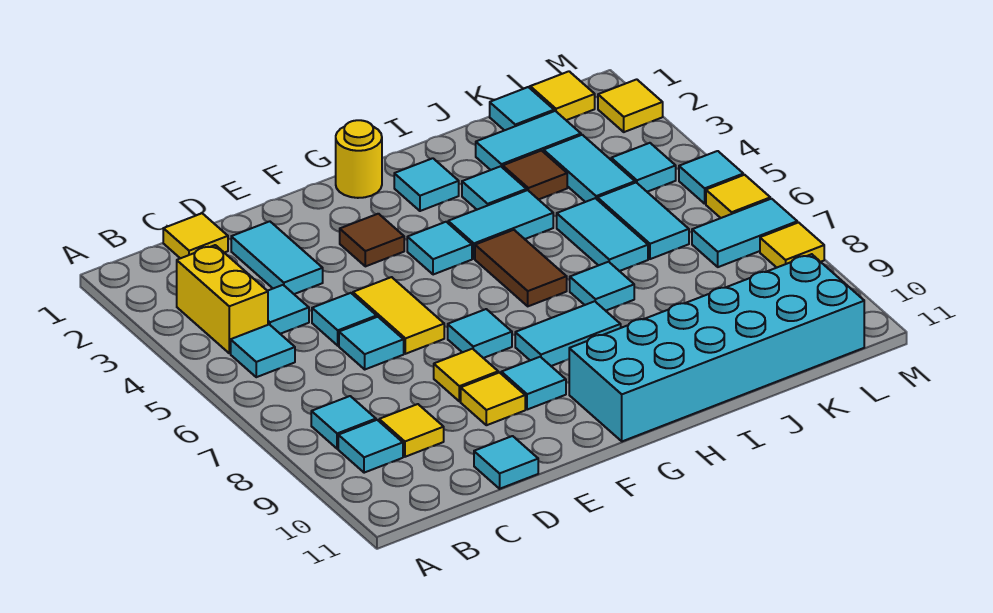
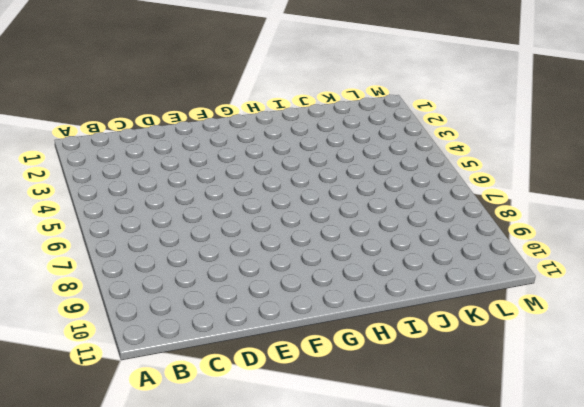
none -> yellow brick B3:B4 level 1
none -> cyan tile B5 level 1
none -> cyan tile B8 level 1
none -> cyan tile B9 level 1

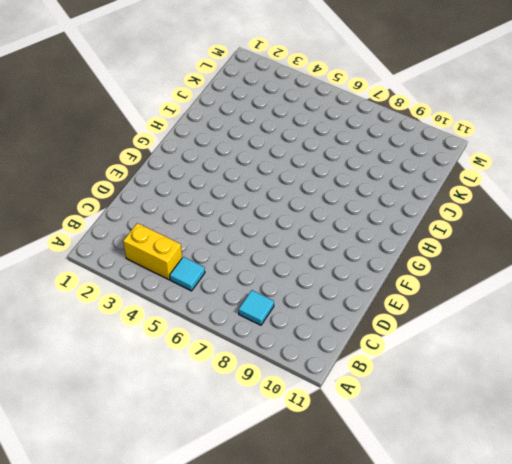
none -> cyan tile B9 level 1
none -> yellow tile C1 level 1
none -> cyan tile C4 level 1
none -> yellow tile C9 level 1

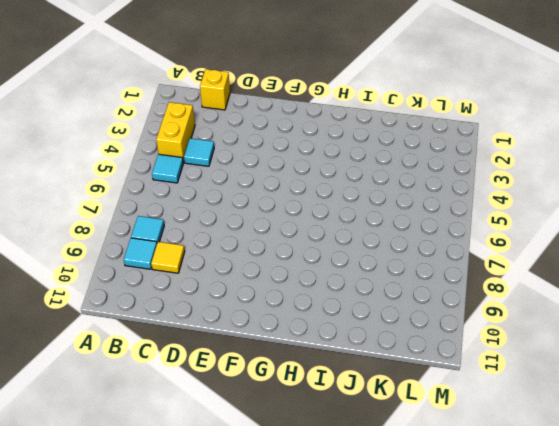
yellow brick C1 level 1 -> yellow tile C1 level 1
none -> cyan tile D2:D3 level 1
none -> cyan tile D5 level 1
none -> cyan tile D6 level 1
none -> cyan tile D11 level 1

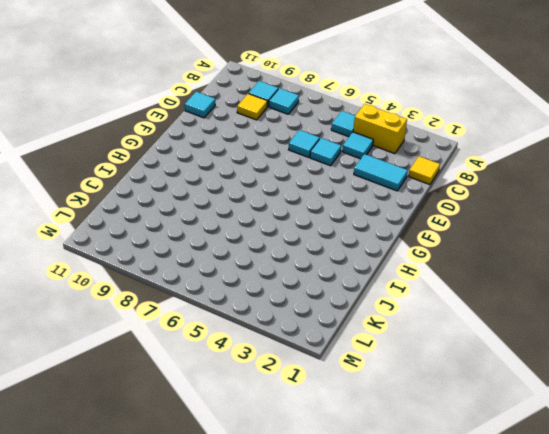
none -> yellow tile E5:E6 level 1
none -> yellow tile E8 level 1
none -> yellow tile E9 level 1
none -> brown tile F3 level 1

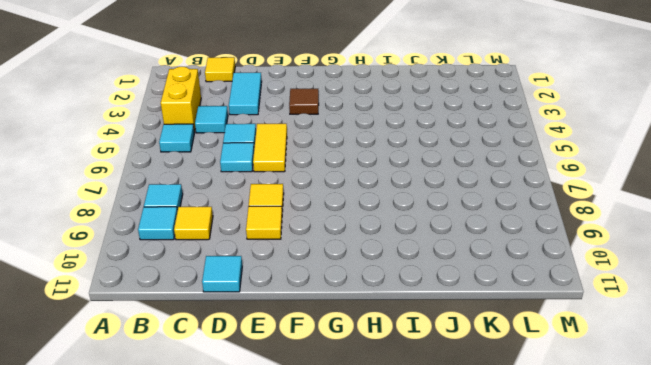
none -> cyan tile F7 level 1
none -> cyan tile F9 level 1
none -> yellow round brick G1 level 1
none -> cyan tile G4 level 1

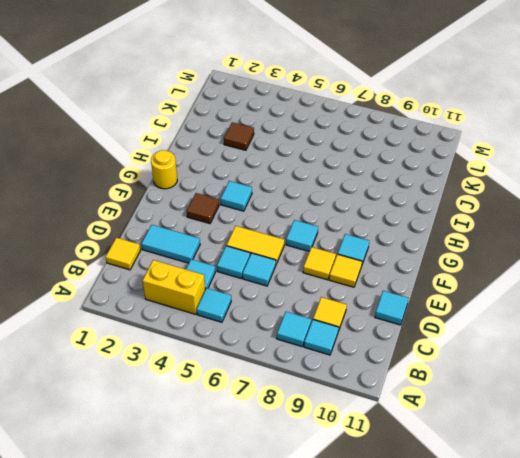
none -> cyan tile G8:H8 level 1
none -> cyan brick G10:L11 level 1
none -> cyan tile H2 level 1
none -> cyan tile H4:I4 level 1

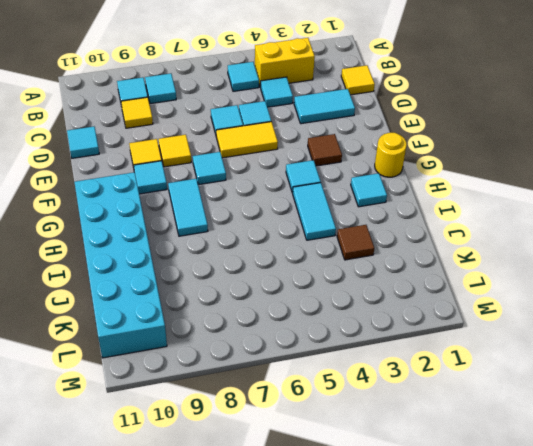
none -> brown tile H5:H6 level 1
none -> cyan tile I3 level 1
none -> cyan tile I7 level 1
none -> cyan tile J2:K2 level 1

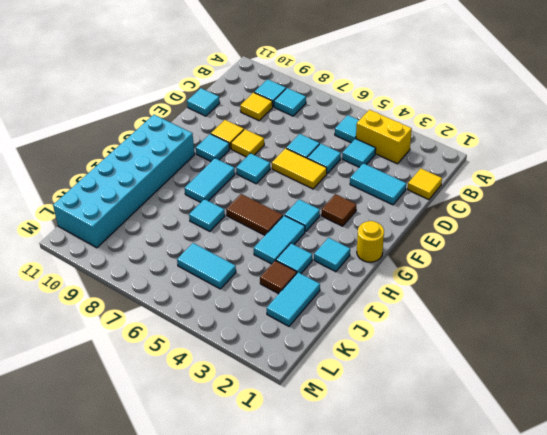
none -> cyan tile J5:J6 level 1
none -> cyan tile K1 level 1
none -> cyan tile K3:K4 level 1
none -> yellow tile L1 level 1

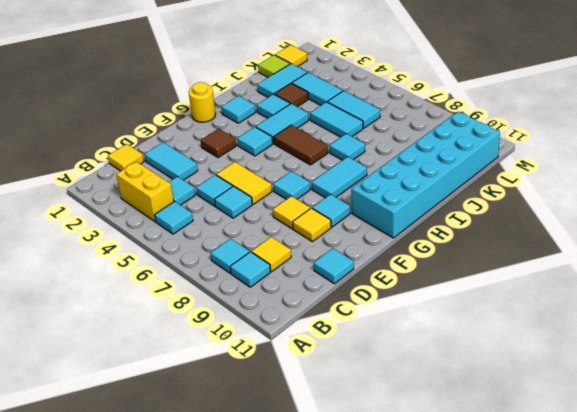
lime tile K1 level 1 -> cyan tile K1 level 1
none -> cyan tile L4 level 1
none -> cyan tile L7:M7 level 1
none -> yellow tile M2 level 1
none -> cyan tile M5 level 1

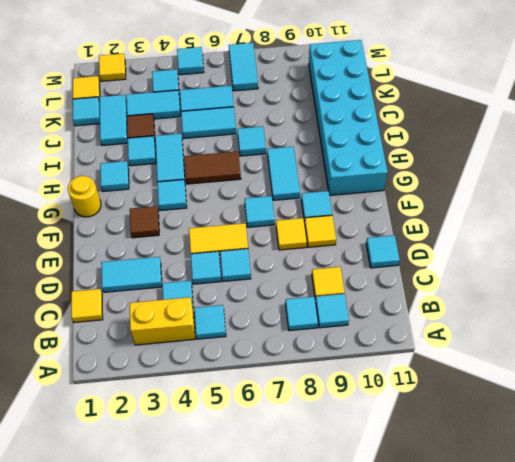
none -> yellow tile M6 level 1
none -> yellow tile M8 level 1

